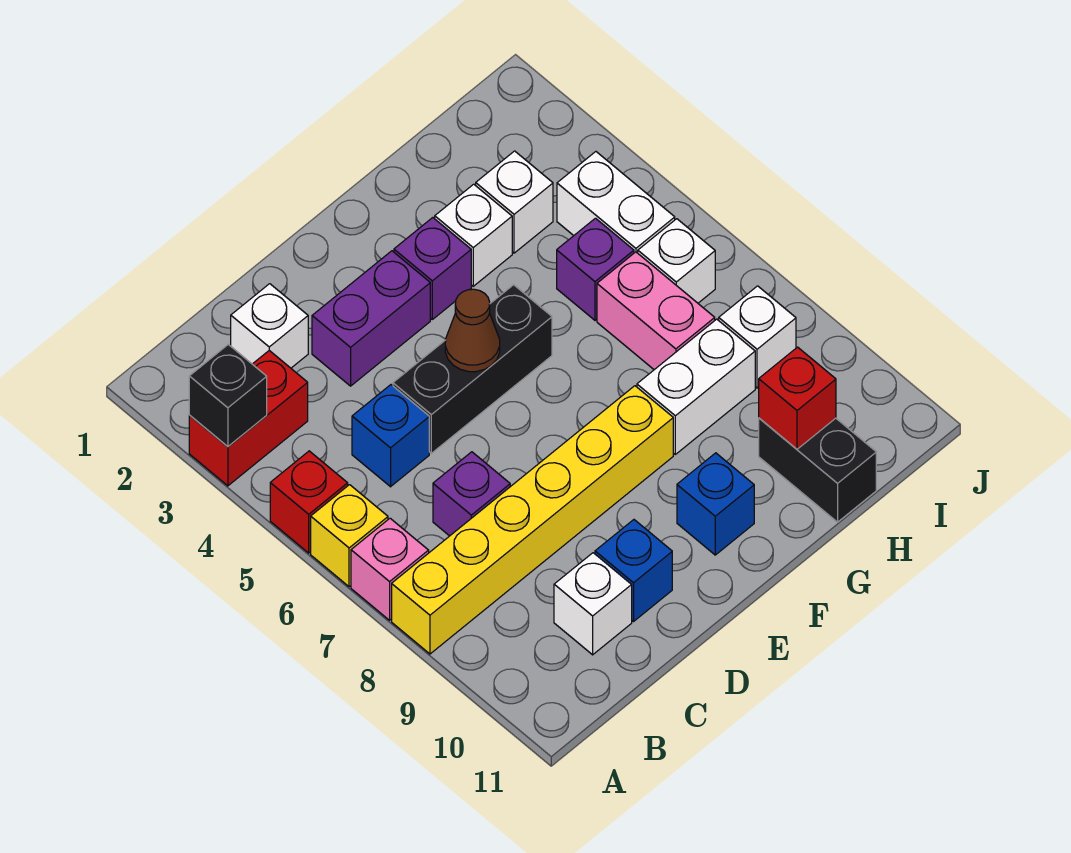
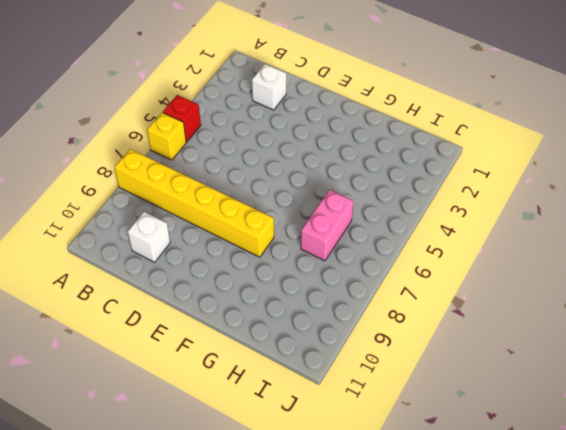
none -> red brick A3:B3 level 1
none -> pink brick A7 level 1
none -> blue brick C5 level 1

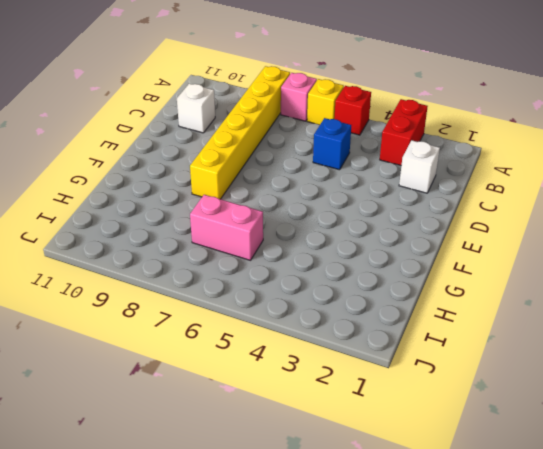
none -> purple brick C7 level 1
none -> purple brick D3:E3 level 1
none -> black brick D5:F5 level 1

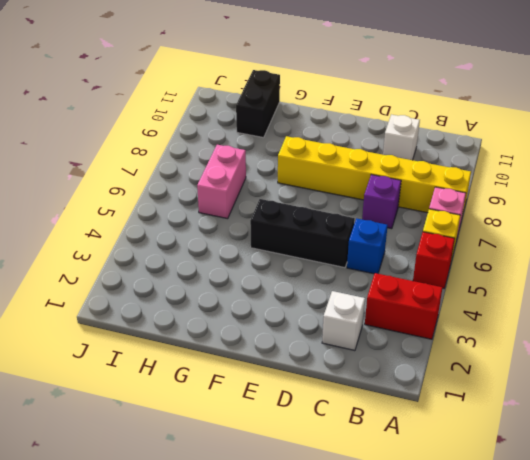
none -> purple brick D3:E3 level 1
none -> blue brick D10 level 1
none -> purple brick F3 level 1

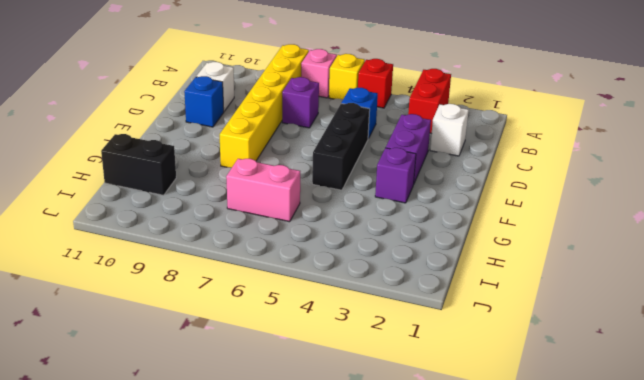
none -> blue brick F10 level 1
none -> white brick G3 level 1
none -> white brick G8:H8 level 1

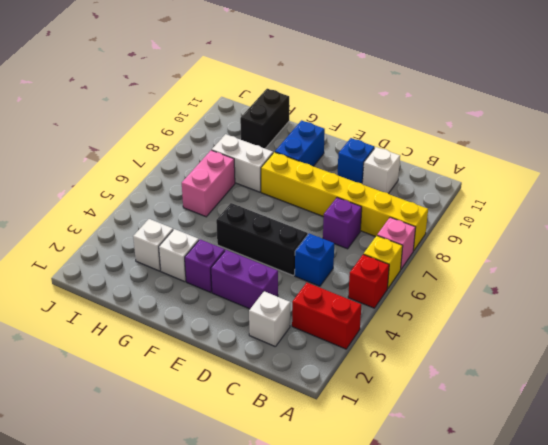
blue brick F9:F10 level 1 -> blue brick F10 level 1
none -> purple brick H5 level 1
none -> white brick I4:I5 level 1
none -> white brick I6 level 1

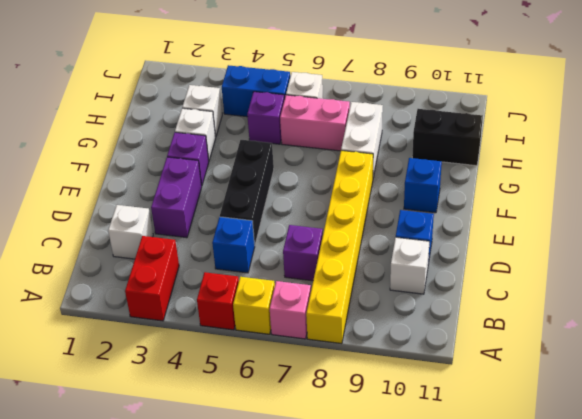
blue brick I4:I5 level 1 -> white brick I4:I5 level 1
none -> white brick I8 level 1
none -> black brick A3 level 2
none -> brown cone E5 level 2

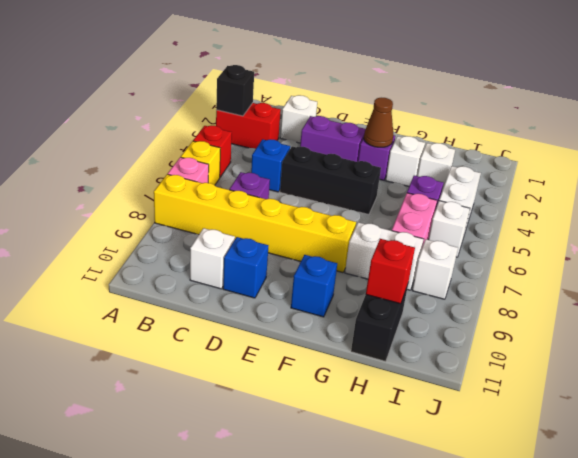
brown cone F3 level 2 -> brown cone E5 level 2

